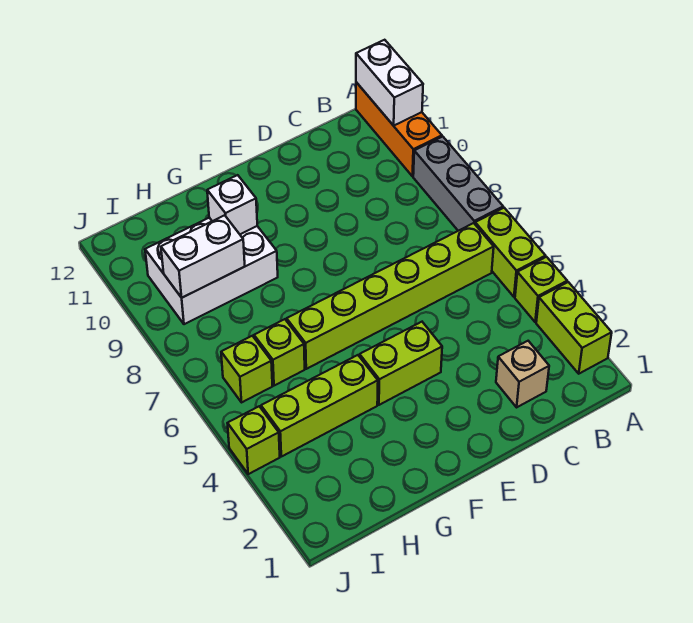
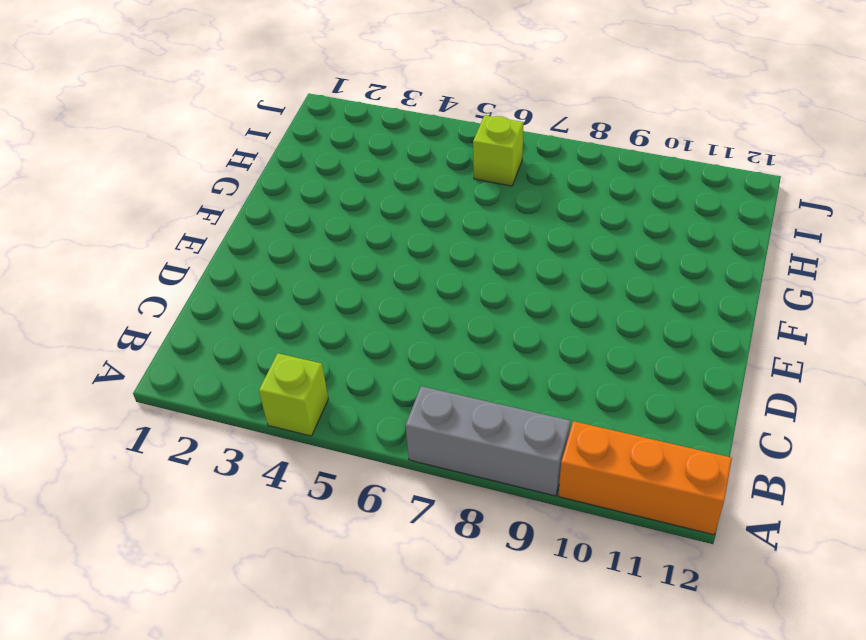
none -> lime brick A2:A3 level 1
none -> lime brick A5:A6 level 1
none -> lime brick B6:G6 level 1

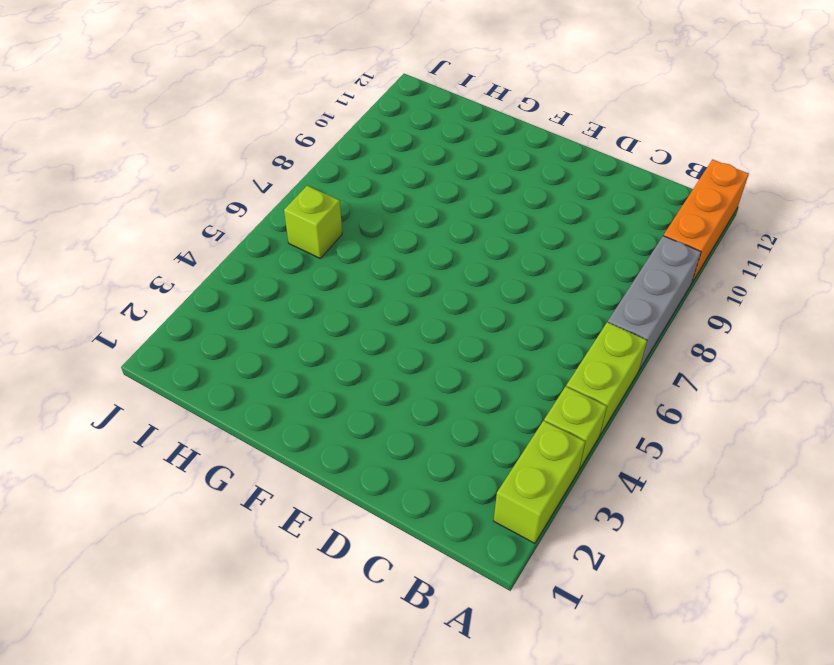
none -> lime brick B6:G6 level 1
none -> tan brick C2 level 1
none -> lime brick E4:F4 level 1

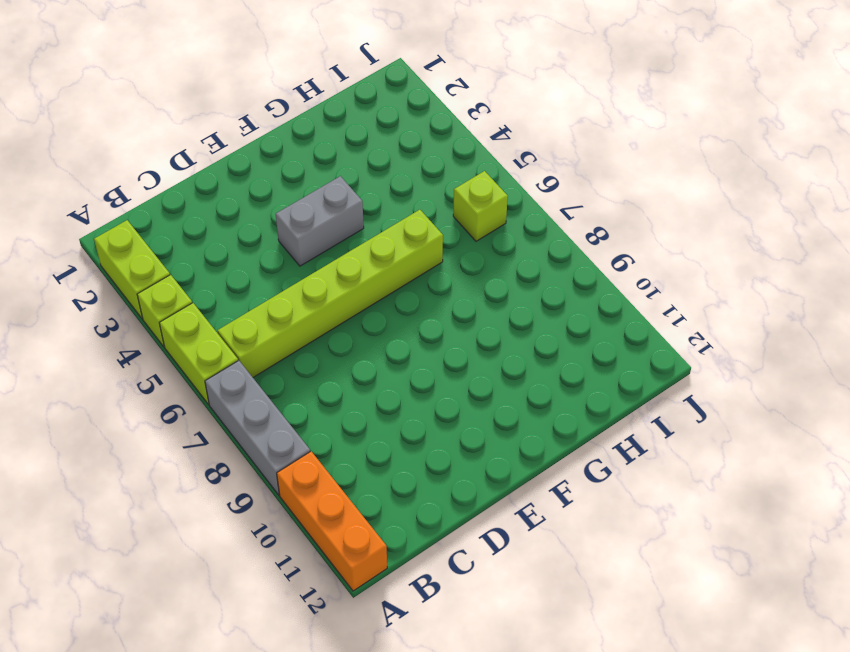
grey brick E4:F4 level 1 -> lime brick E4:F4 level 1
none -> tan brick C2 level 1
none -> lime brick G4:I4 level 1
none -> white brick G9:I10 level 1

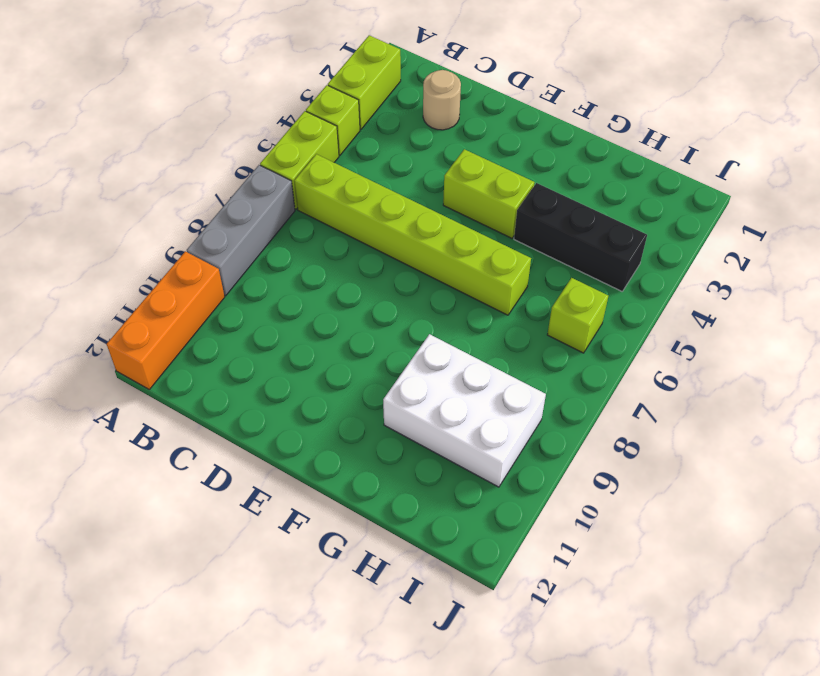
tan round brick C2 level 1 -> tan brick C2 level 1
black brick G4:I4 level 1 -> lime brick G4:I4 level 1
none -> lime brick H6 level 1
none -> lime brick J4 level 1
none -> white brick A11:A12 level 2

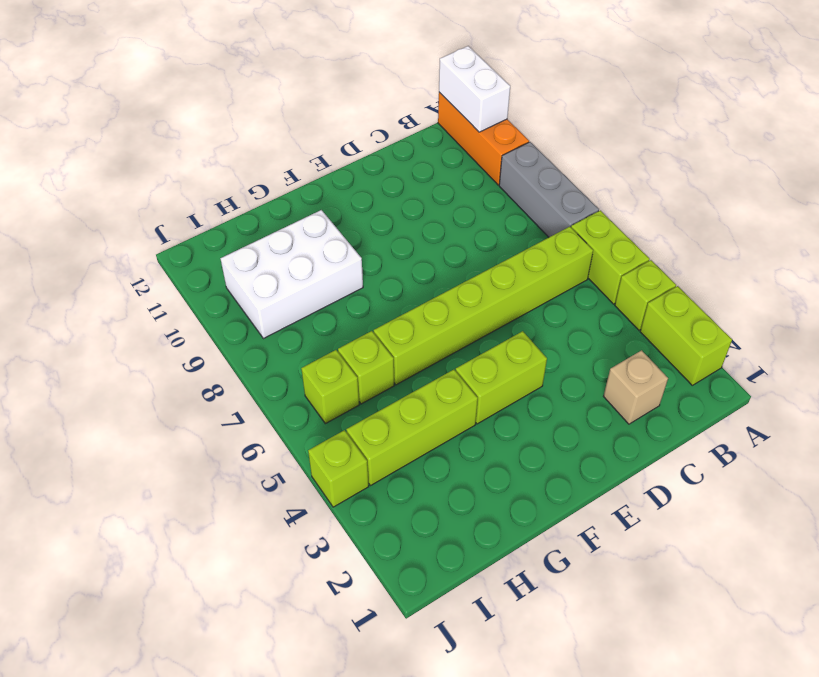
none -> white brick G10 level 2
none -> white brick H9:I9 level 2

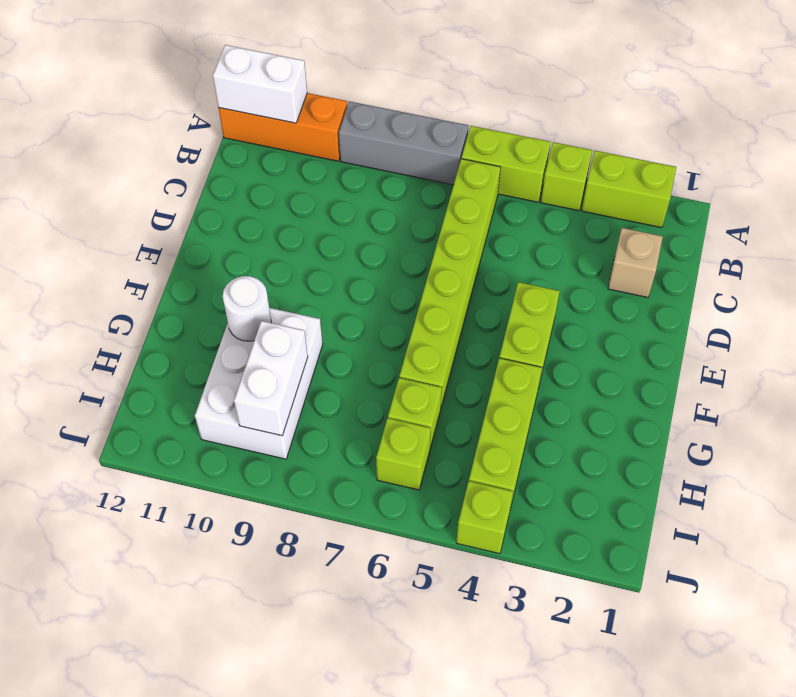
white round brick G10 level 2 -> white brick G10 level 2

